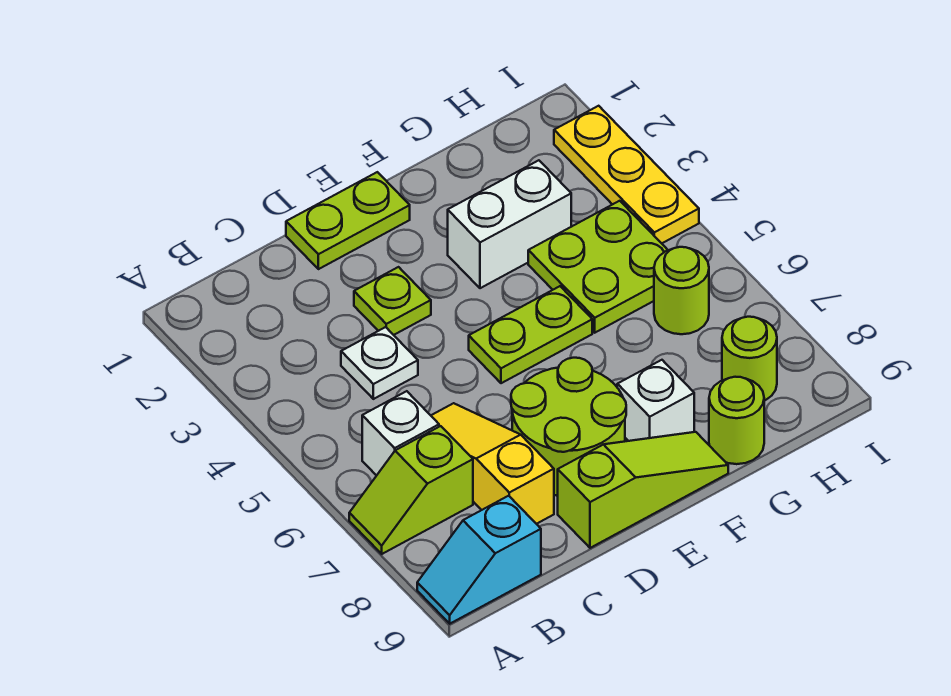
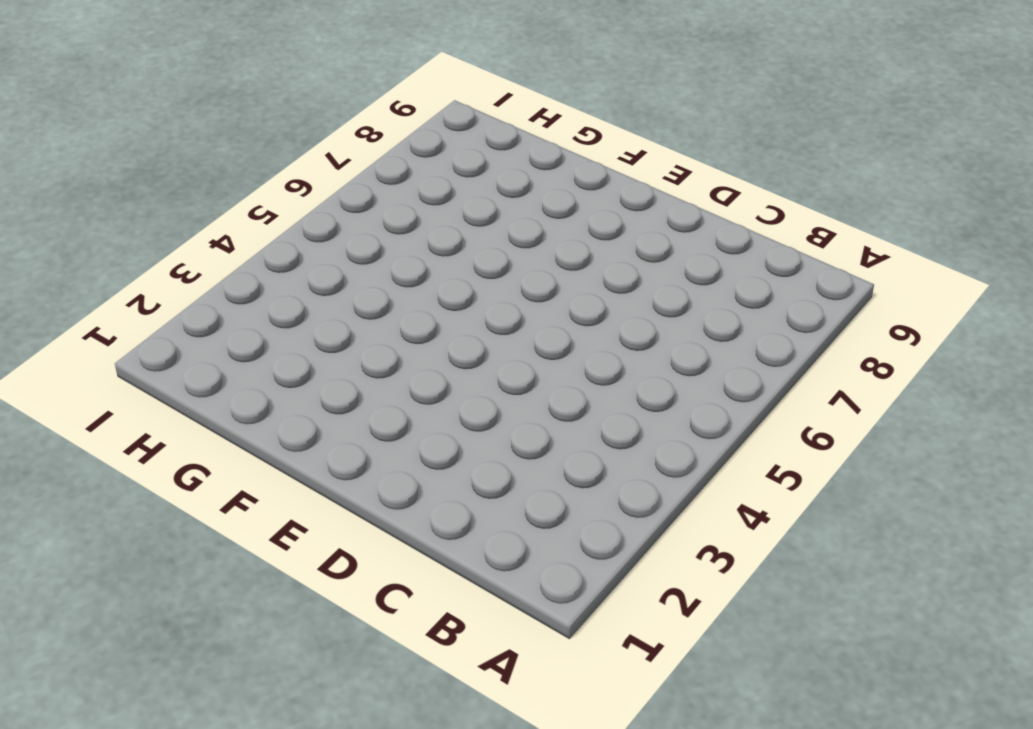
none -> lime slope A7:B7 level 1 top B
none -> cyan slope A9:B9 level 1 top B
none -> white brick B6 level 1

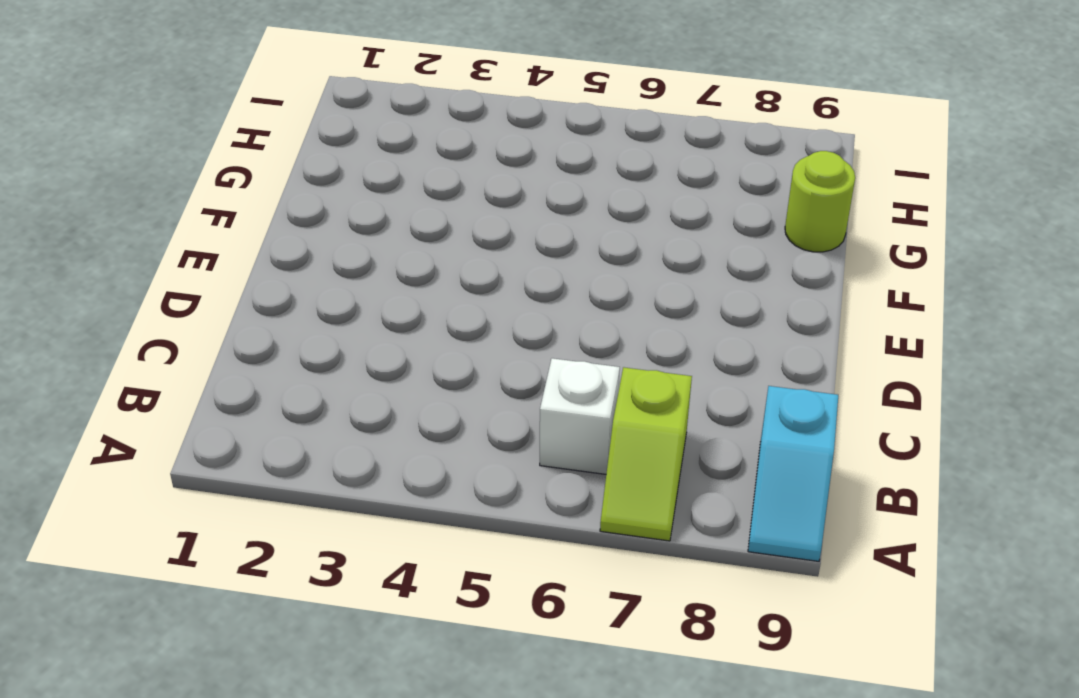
none -> white plate C4 level 1
none -> yellow slope C6:C8 level 1 top 8
none -> lime plate D1:E1 level 1

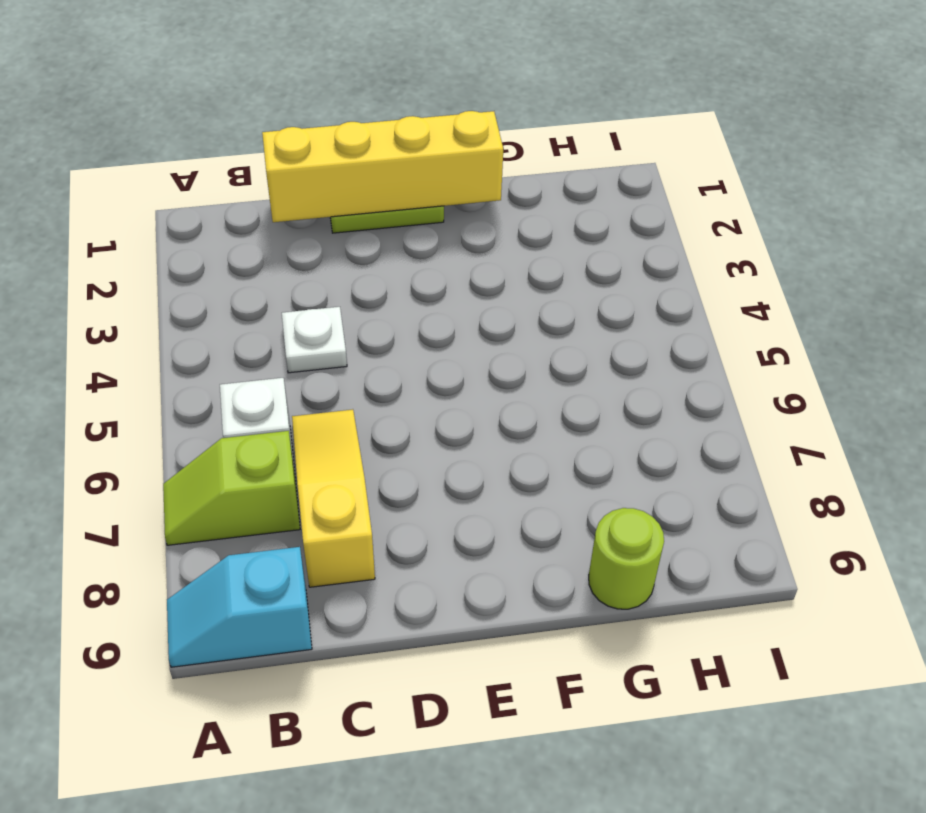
yellow brick C1:F1 level 2 -> none
none -> lime plate D3 level 1
none -> lime round brick D7:E8 level 1
none -> lime slope D9:F9 level 1 top D

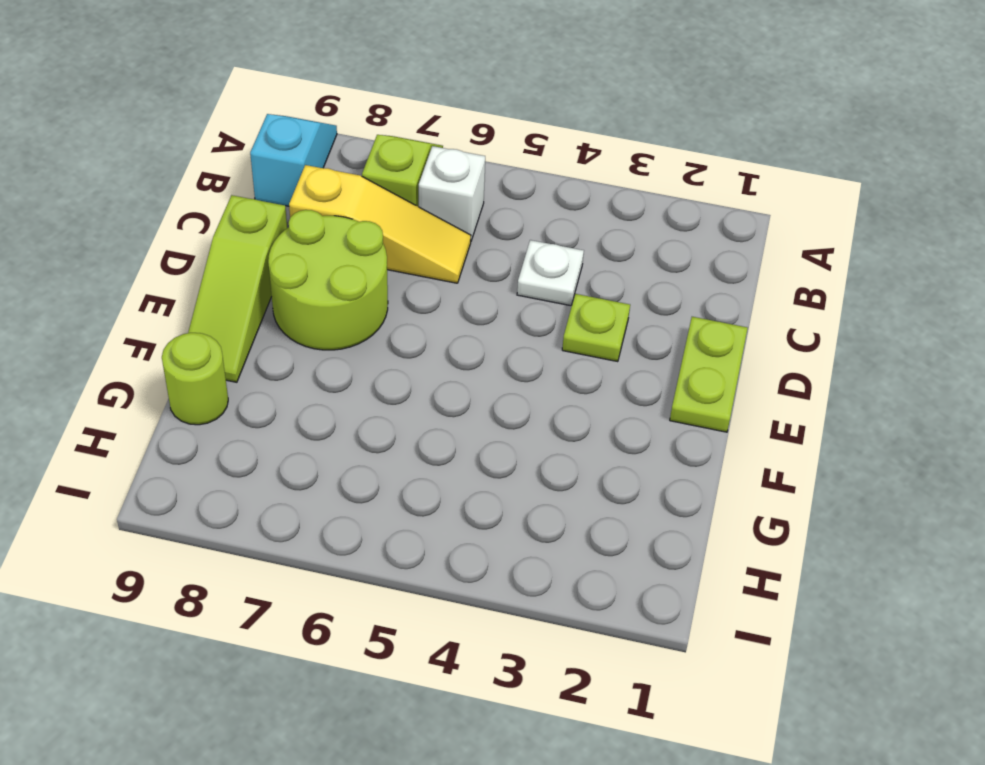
none -> lime plate E5:F5 level 1
none -> white brick F3:G3 level 1
none -> white brick F8 level 1

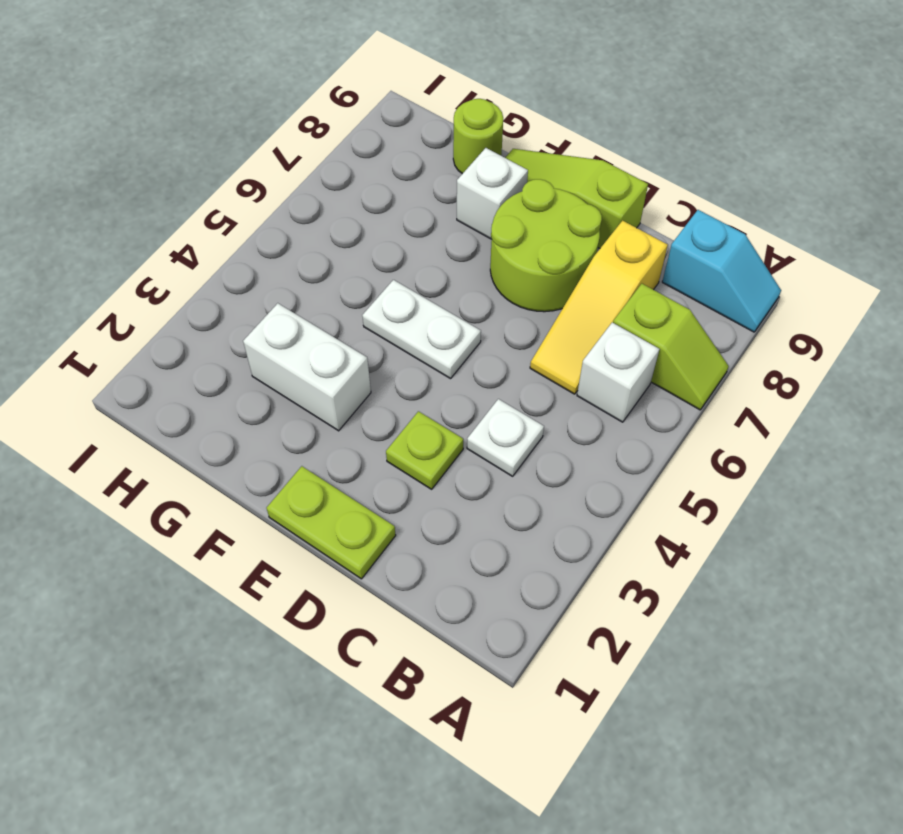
white plate E5:F5 level 1 -> lime plate E5:F5 level 1
none -> lime plate G4:H5 level 1
none -> lime round brick H6 level 1
none -> lime round brick H8 level 1

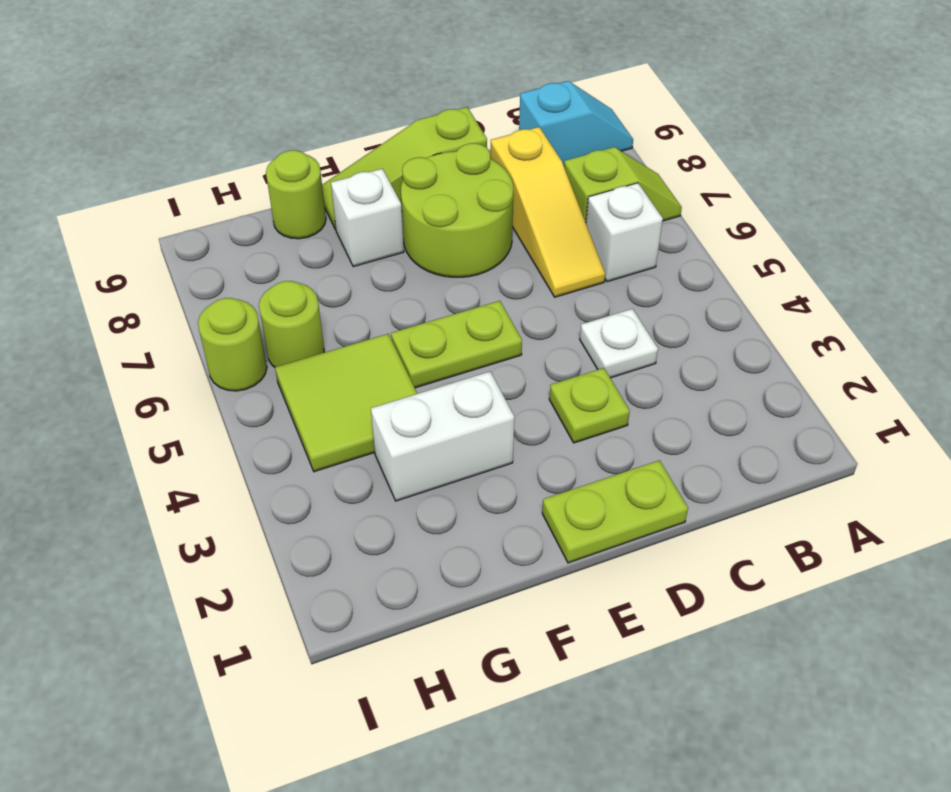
lime tile G4:H5 level 1 -> lime plate G4:H5 level 1
lime round brick I6 level 1 -> lime round brick H8 level 1
none -> yellow plate I2:I4 level 1

